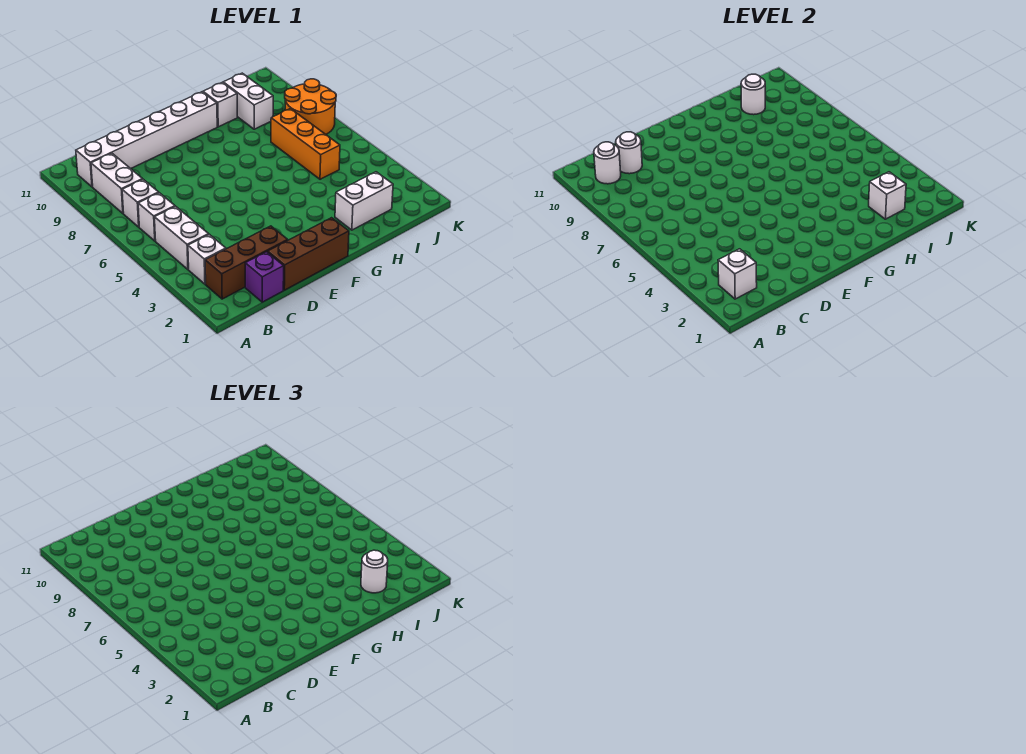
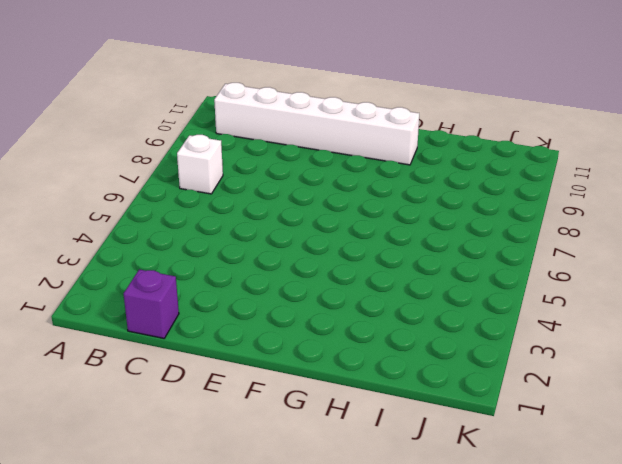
none -> brown brick B2:D2 level 1
none -> white brick B3 level 1
none -> white brick B4:B5 level 1

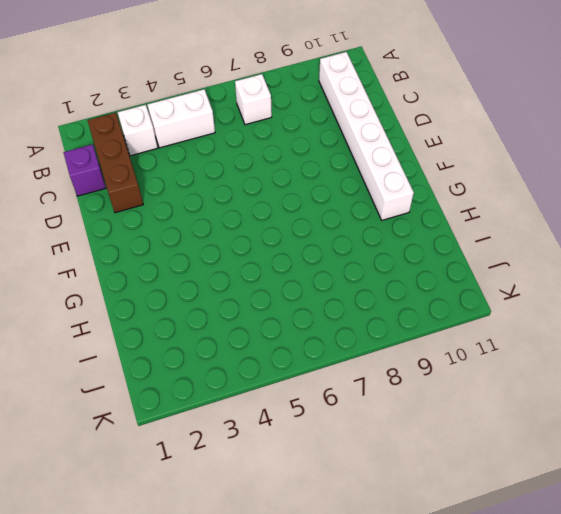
none -> white brick B6 level 1
none -> white brick B8:B9 level 1
none -> brown brick D1:F1 level 1

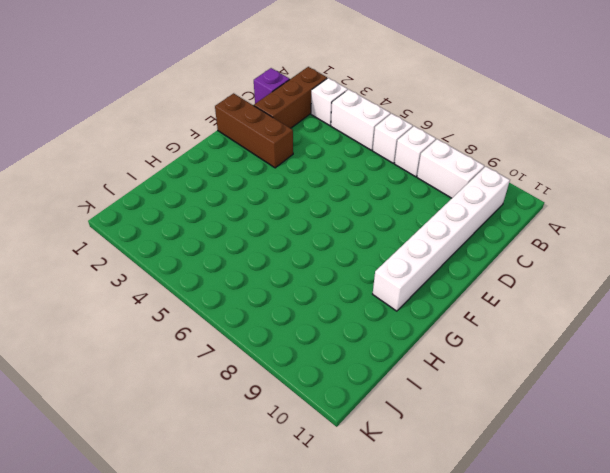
brown brick E1:E3 level 1 -> brown brick D1:F1 level 1
none -> white brick H2:I2 level 1
none -> white brick H10 level 1
none -> orange brick I5:I7 level 1

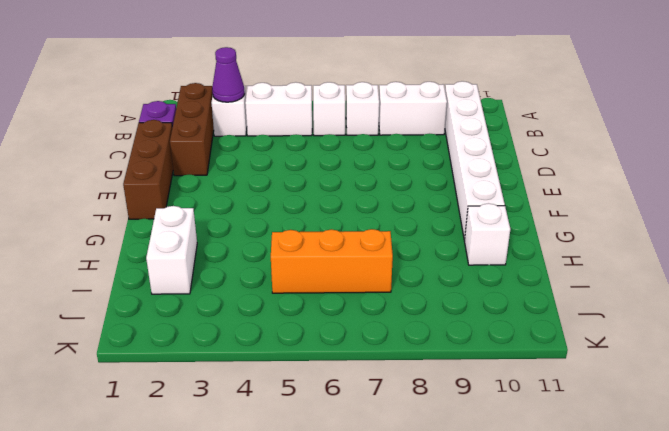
purple cone B3 level 2 -> none
none -> white brick I9:I10 level 1
none -> orange round brick J7:K8 level 1
none -> white brick B2 level 2

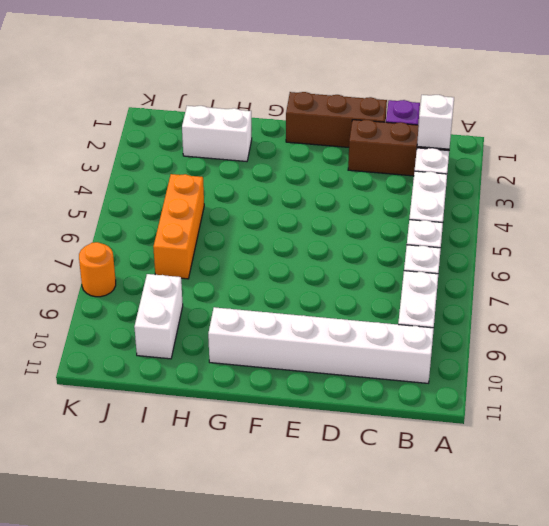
orange round brick K8 level 1 -> orange round brick J7:K8 level 1
none -> white brick H10 level 1
none -> white round brick B10 level 2
none -> white round brick C10 level 2

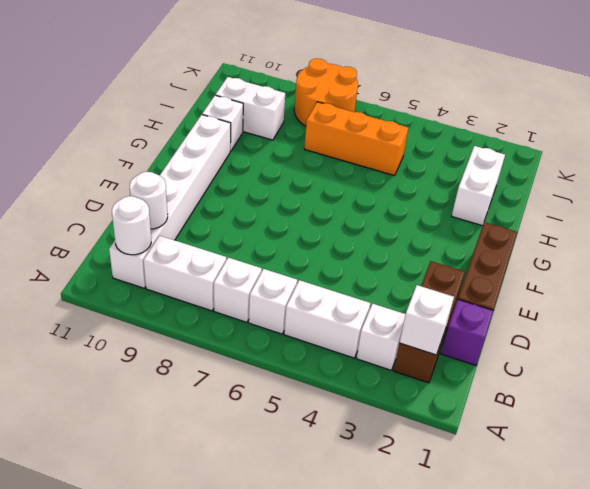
none -> white brick I2 level 2
none -> white round brick I10 level 2
none -> white round brick I2 level 3

